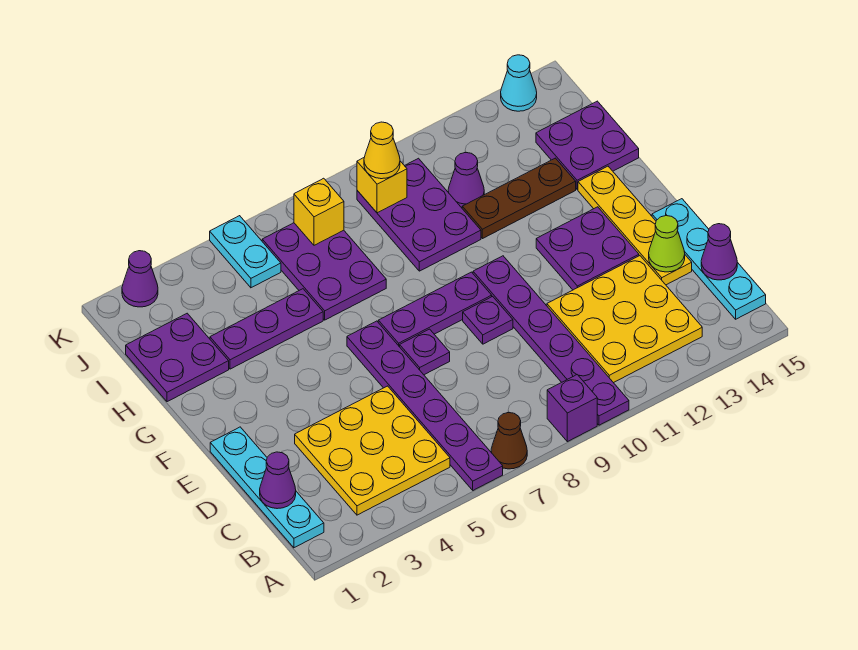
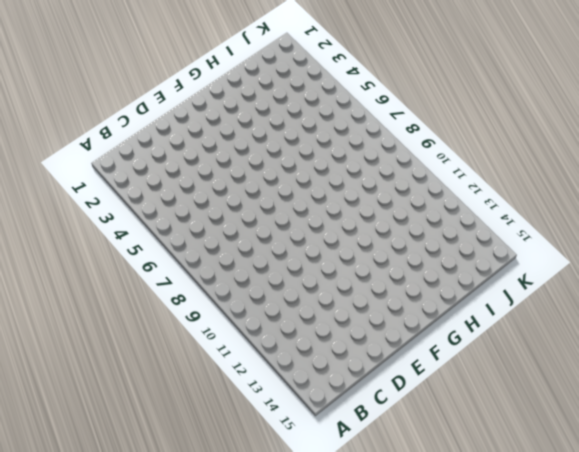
none -> purple plate A6:F6 level 1
none -> brown cone A7 level 1
none -> purple brick A9 level 1

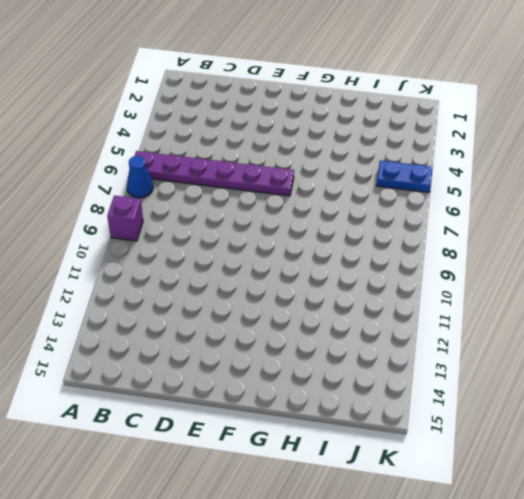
blue cone A7 level 1 -> brown cone A7 level 1
blue plate J5:K5 level 1 -> cyan plate J5:K5 level 1
none -> purple plate A10:F10 level 1
none -> cyan plate B1:E1 level 1
none -> yellow plate B3:D5 level 1

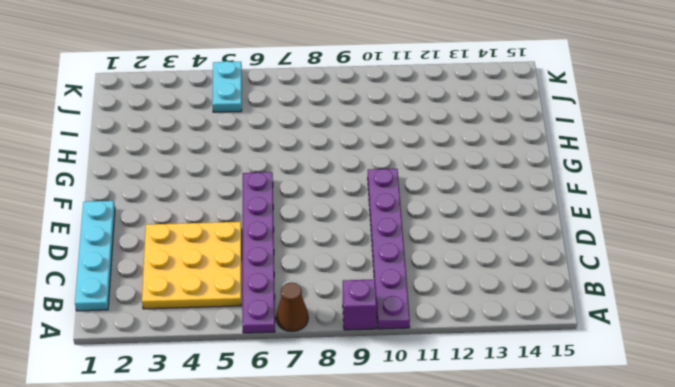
none -> yellow plate B11:D13 level 1
none -> cyan plate B15:E15 level 1
none -> yellow plate D14:G14 level 1

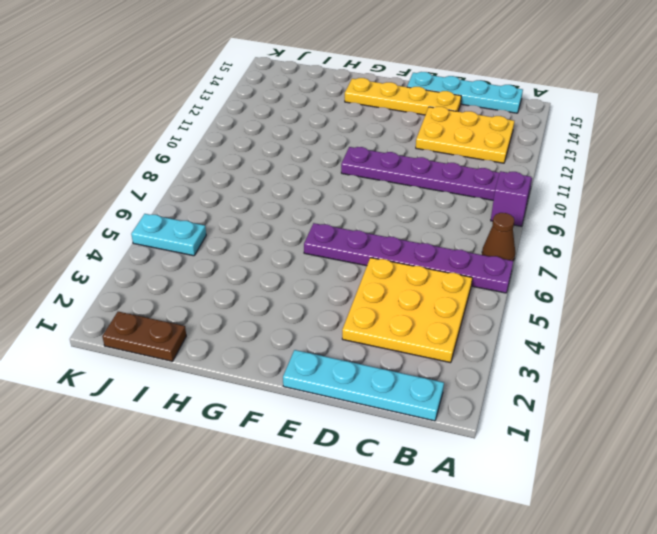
yellow plate B12:D13 level 1 -> yellow plate B11:D13 level 1
brown plate I1:J1 level 1 -> purple plate H1:I2 level 1
none -> purple plate E7 level 1
none -> purple plate E9 level 1
none -> purple plate E12:F13 level 1

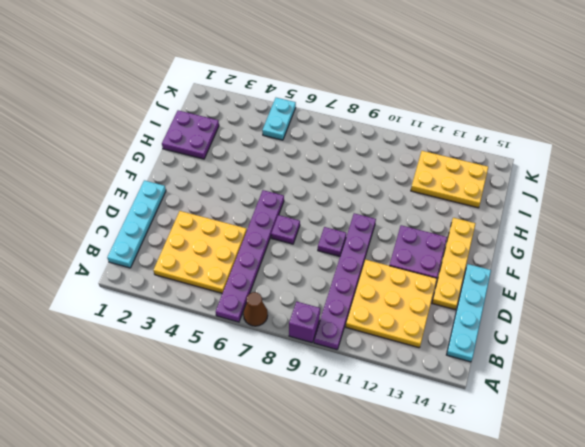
yellow plate I12:J14 level 1 -> purple plate H14:I15 level 1
none -> purple plate F7:F9 level 1
none -> purple plate H3:H5 level 1
none -> purple plate H6:J7 level 1

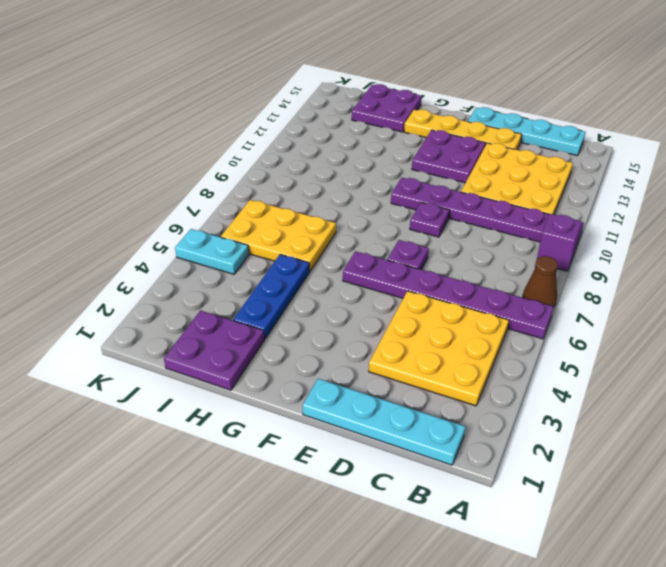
blue plate H3:H5 level 1 -> purple plate H3:H5 level 1
yellow plate H6:J7 level 1 -> purple plate H6:J7 level 1
none -> purple plate F7:F9 level 1
none -> purple plate H9:J10 level 1
none -> brown plate H11:H13 level 1

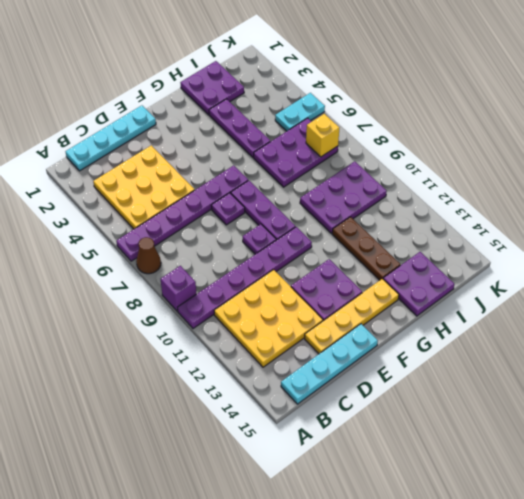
none -> purple cone I11 level 1
none -> purple cone K2 level 1
none -> cyan cone K14 level 1

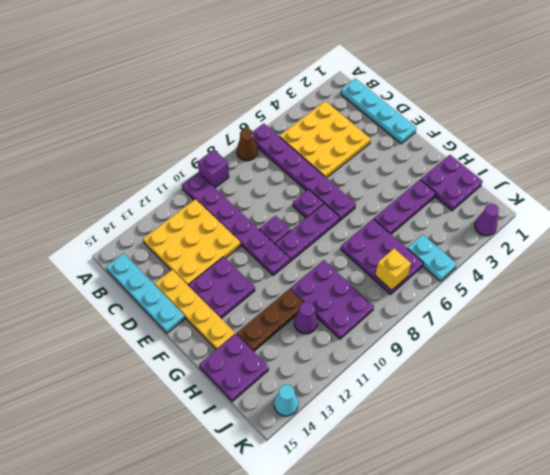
none -> purple cone C1 level 2
none -> purple cone C15 level 2
none -> lime cone D14 level 2

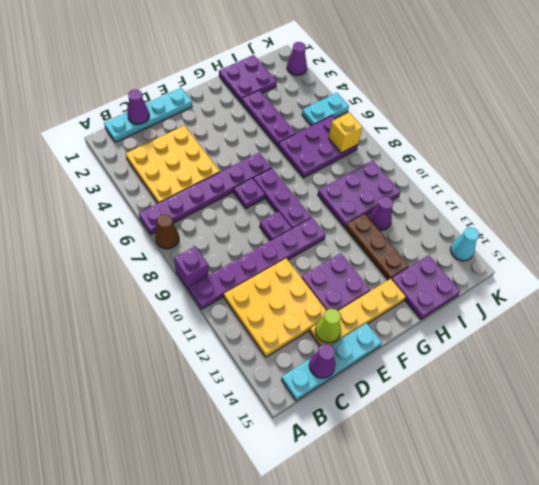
none -> yellow brick J9 level 2
none -> yellow cone J9 level 3

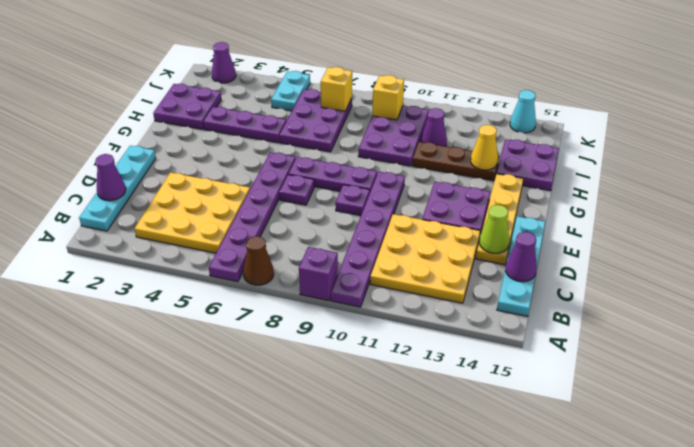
yellow cone H13 level 2 -> yellow cone J9 level 3

